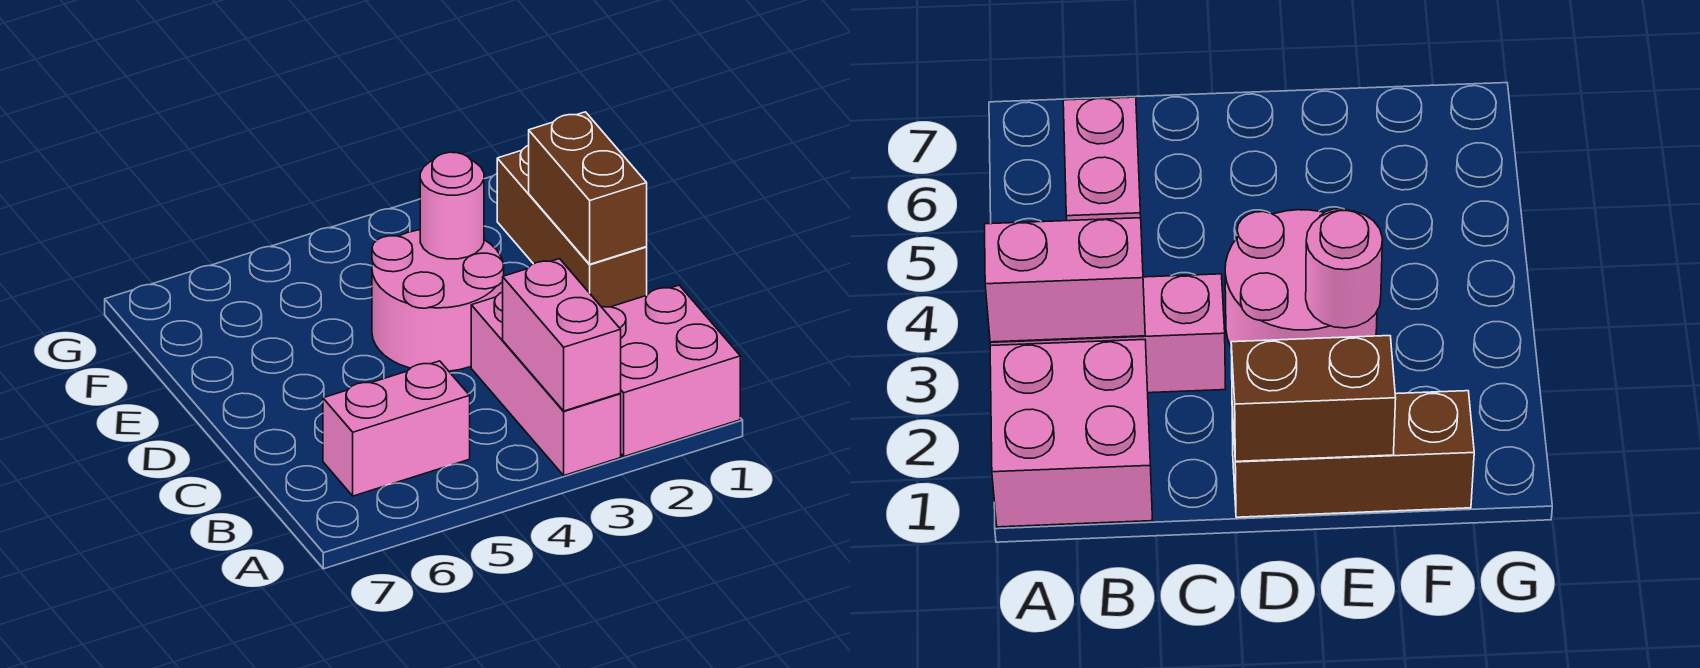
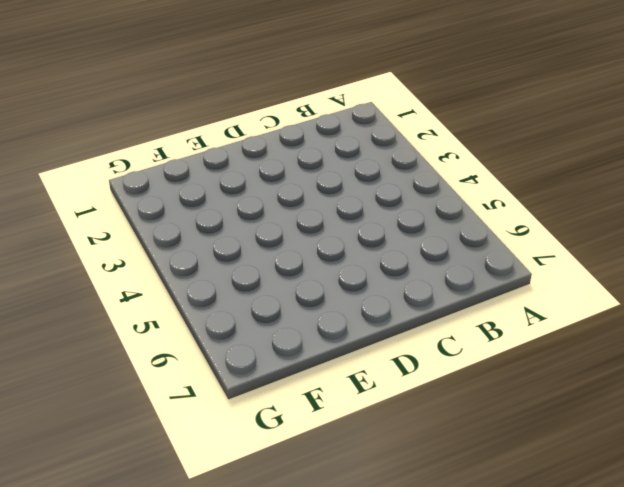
none -> pink brick A1:B2 level 1
none -> pink brick A3:C3 level 1

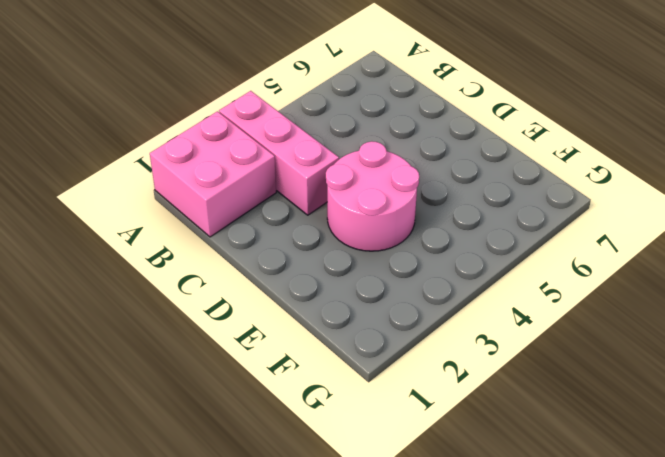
none -> pink brick B5:B6 level 1
none -> brown brick D1:F1 level 1

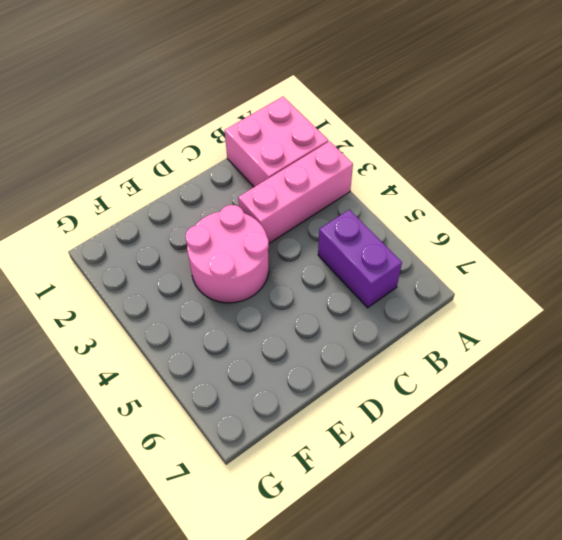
purple brick B5:B6 level 1 -> pink brick B5:B6 level 1
none -> brown brick D1:F1 level 1
none -> pink brick A3:B3 level 2

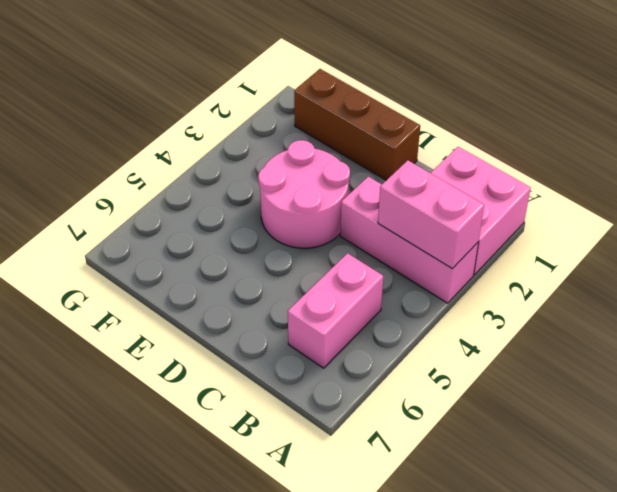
none -> brown brick D1:E1 level 2
none -> pink round brick E3 level 2

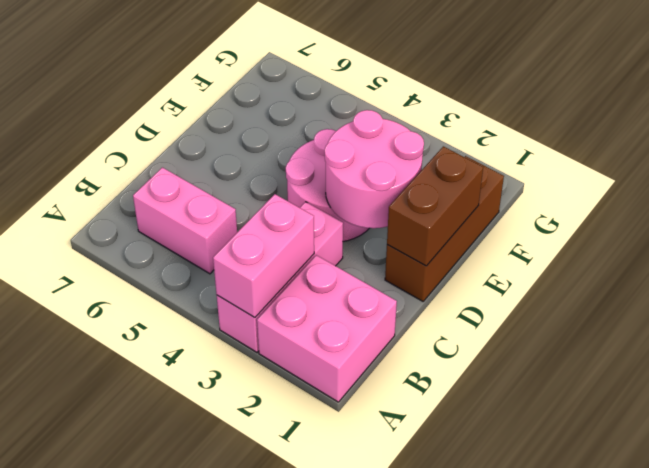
pink round brick D2:E3 level 2 -> pink round brick E3 level 2

